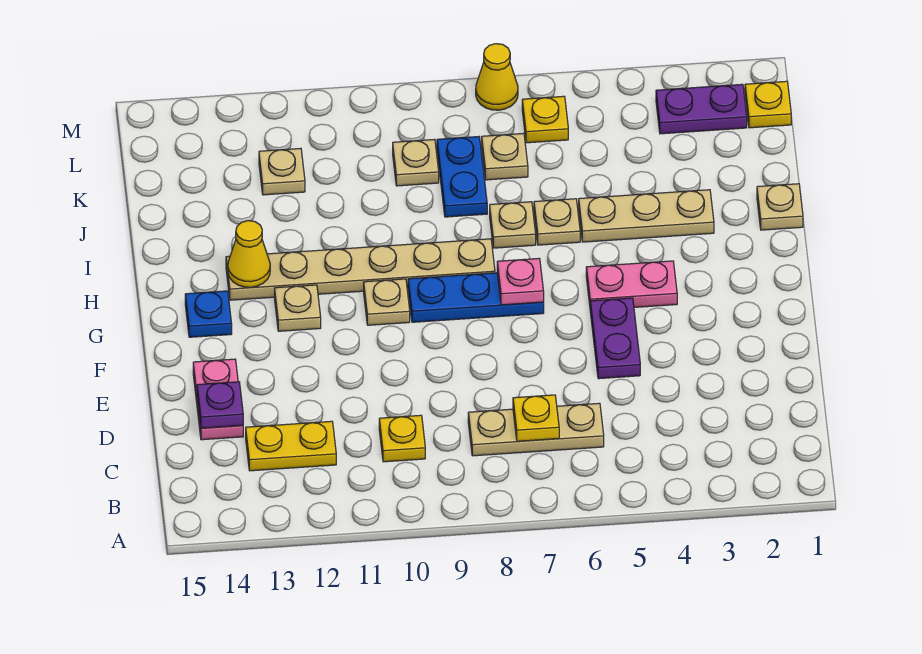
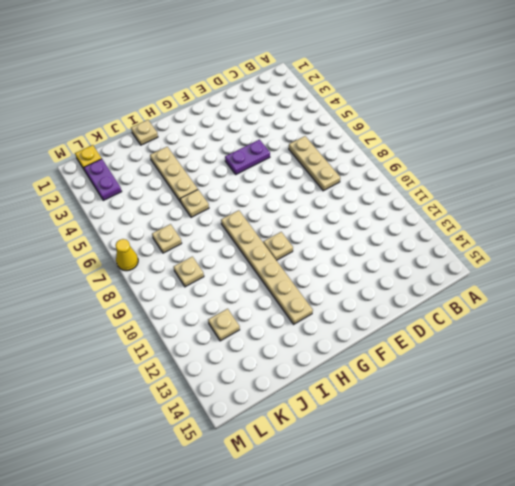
none -> yellow plate C10 level 1
none -> yellow plate C12:C13 level 1
none -> pink plate D14:E14 level 1

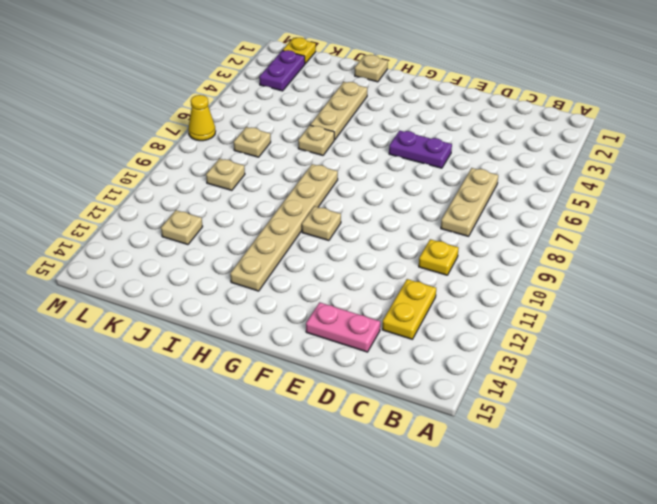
none -> pink plate G4:G5 level 1
none -> blue plate G7:G9 level 1
none -> tan plate G12 level 1

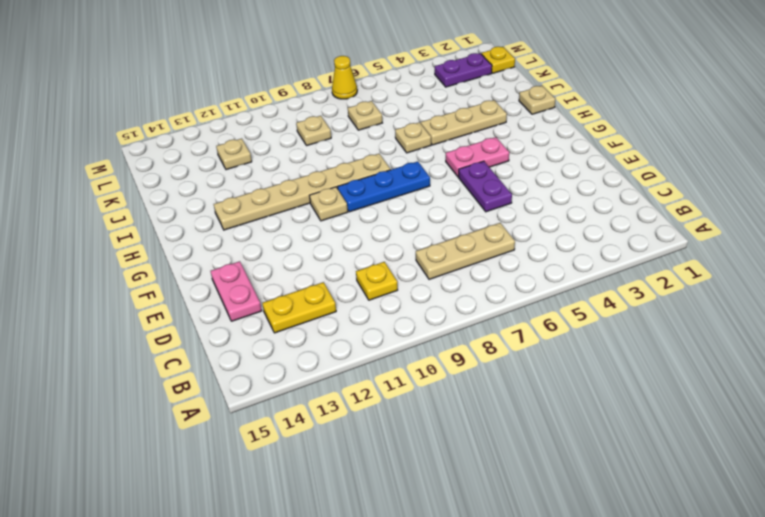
none -> tan plate G12 level 1
none -> blue plate G14 level 1
none -> tan plate I7 level 1

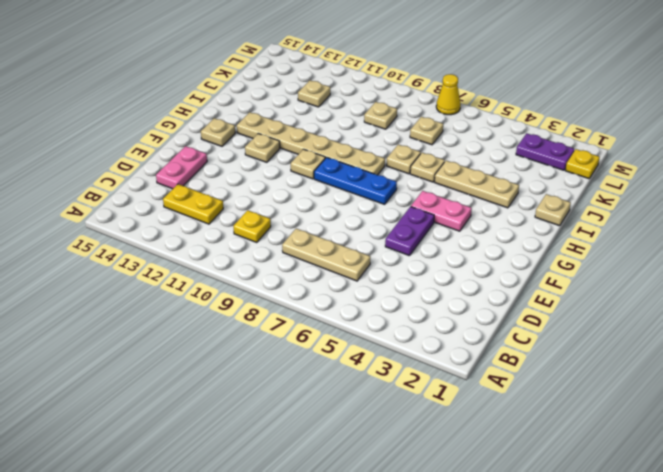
tan plate G14 level 1 -> blue plate G14 level 1
none -> blue plate J8:K8 level 1
none -> yellow plate L6 level 1
none -> yellow plate C7 level 2

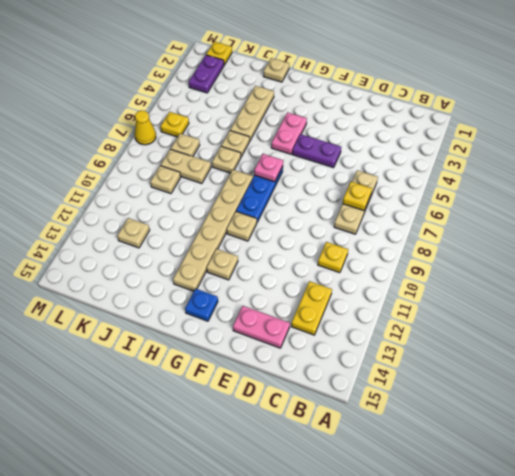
tan plate J8:K8 level 1 -> blue plate J8:K8 level 1
none -> purple plate D14 level 2
none -> yellow cone H13 level 2

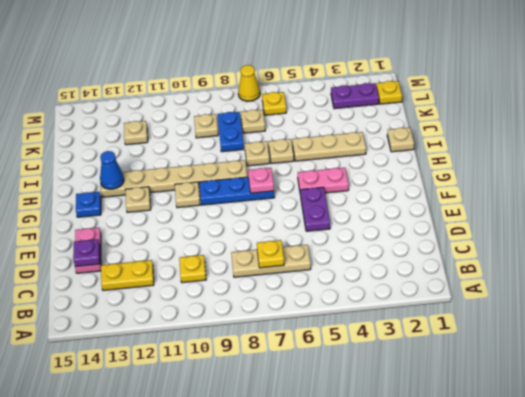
blue cone H13 level 2 -> yellow cone H13 level 2

